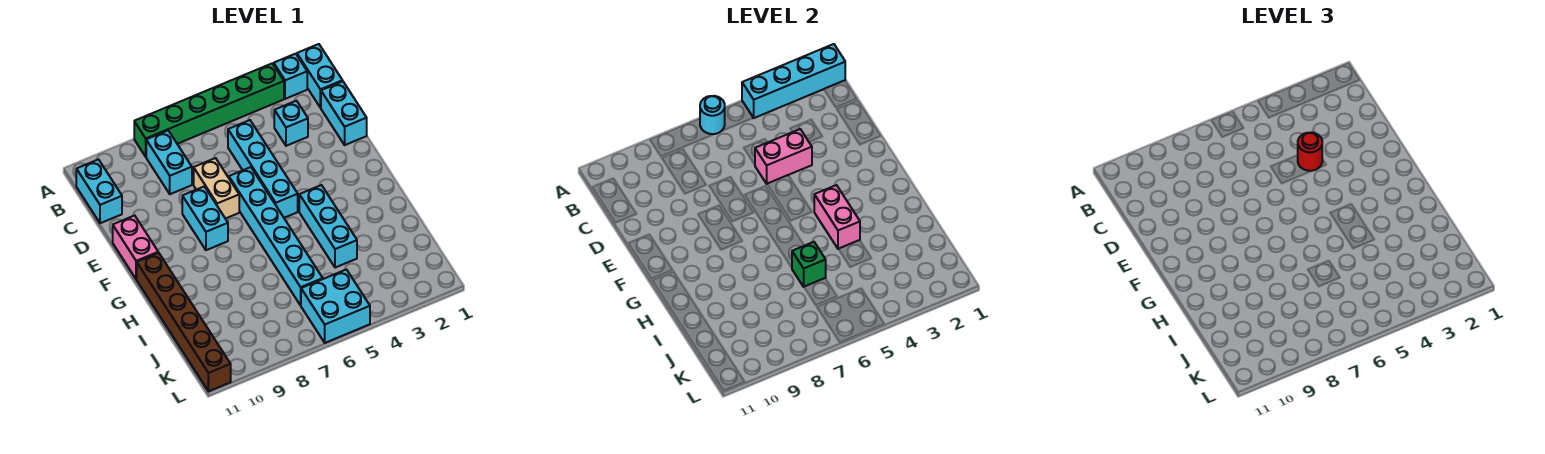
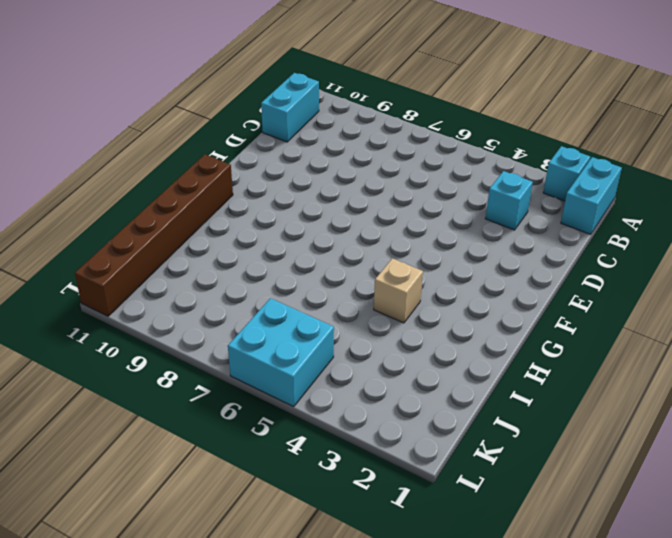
tan brick H4 level 1 -> cyan brick G4:I4 level 1
none -> green brick A3:A8 level 1
none -> cyan brick B8:C8 level 1
none -> cyan brick C1:D1 level 1

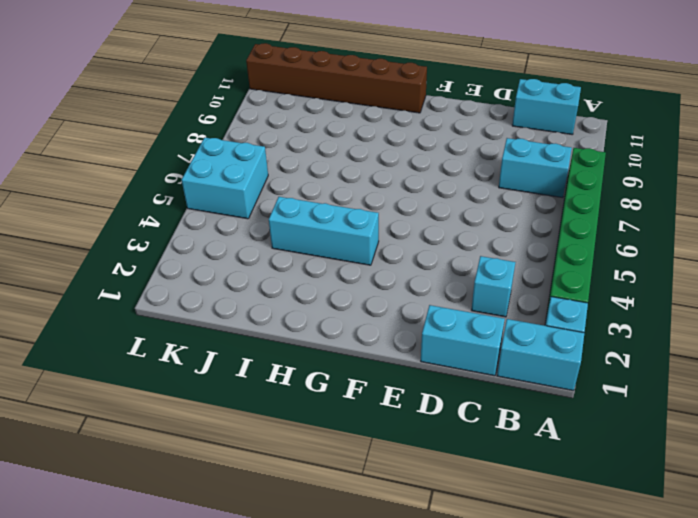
none -> cyan brick C5:F5 level 1
none -> tan brick D7:E7 level 1
none -> cyan brick E6:J6 level 1

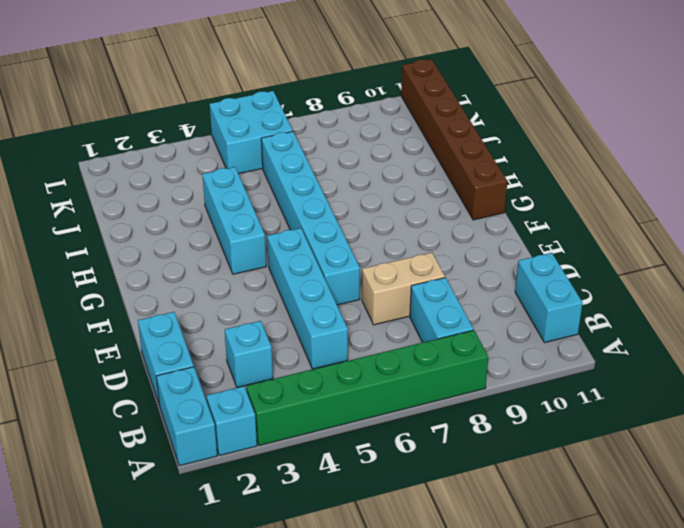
tan brick D7:D8 level 1 -> tan brick D7:E7 level 1
none -> cyan brick E8:F8 level 1
none -> pink brick E11:F11 level 1
none -> cyan brick A1:A4 level 2

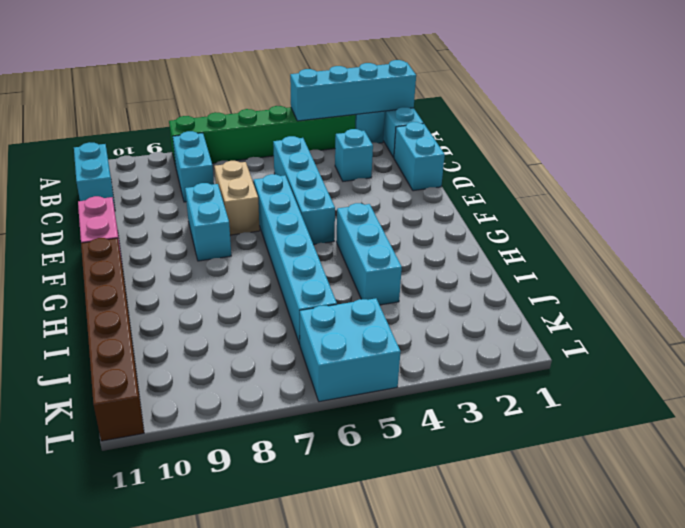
none -> cyan round brick A6 level 2
none -> pink brick D4:D5 level 2
none -> pink brick G4:H4 level 2

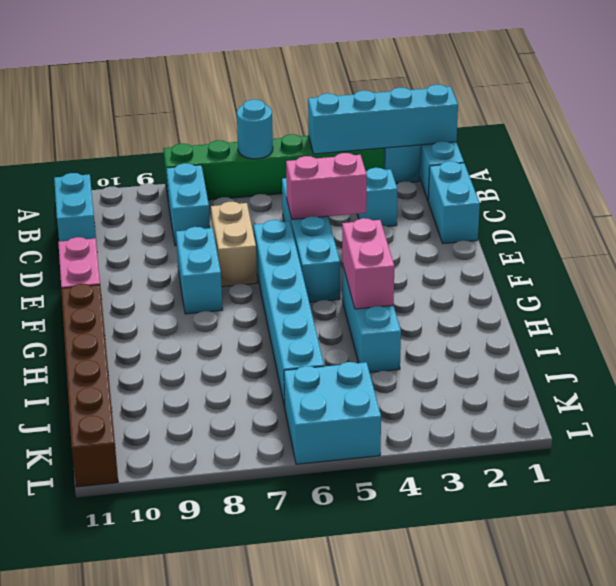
none -> green brick I6 level 2
none -> red round brick D4 level 3

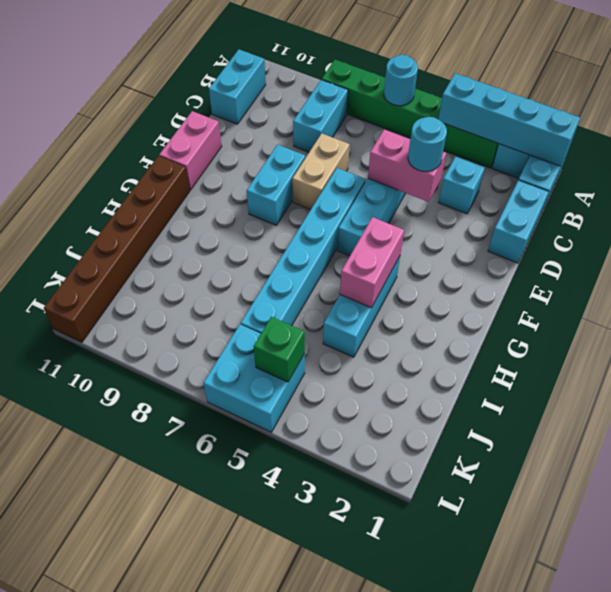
cyan round brick D4 level 3 -> red round brick D4 level 3
green brick K5 level 2 -> green brick I6 level 2

